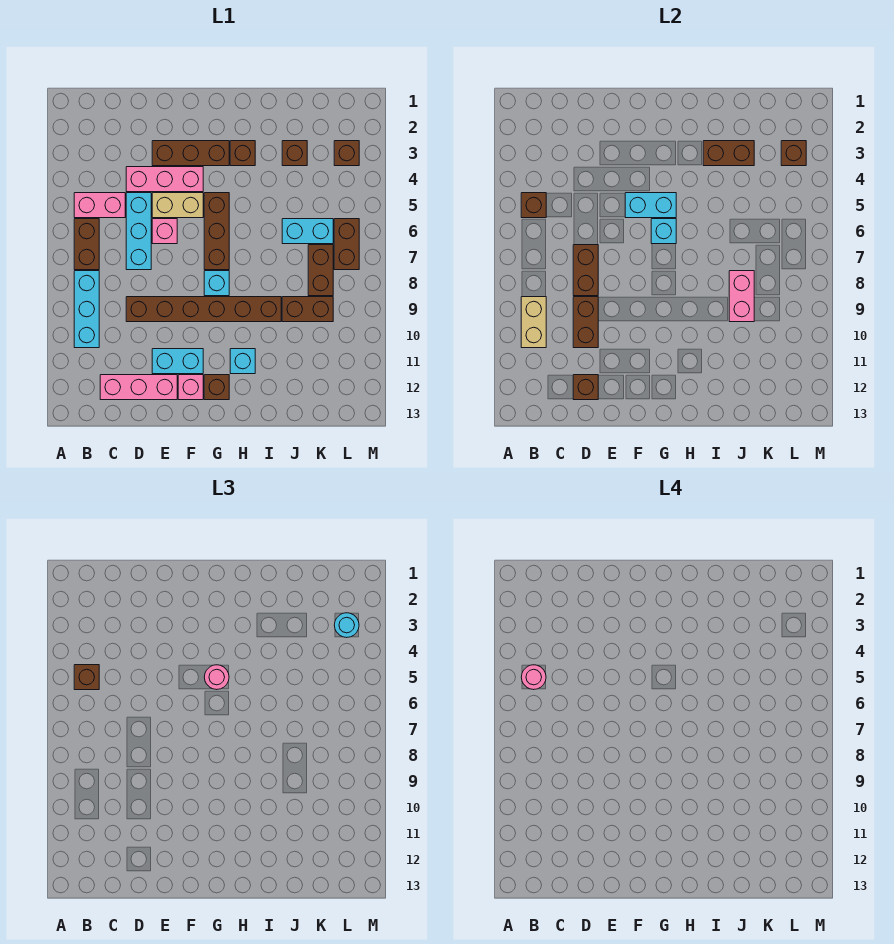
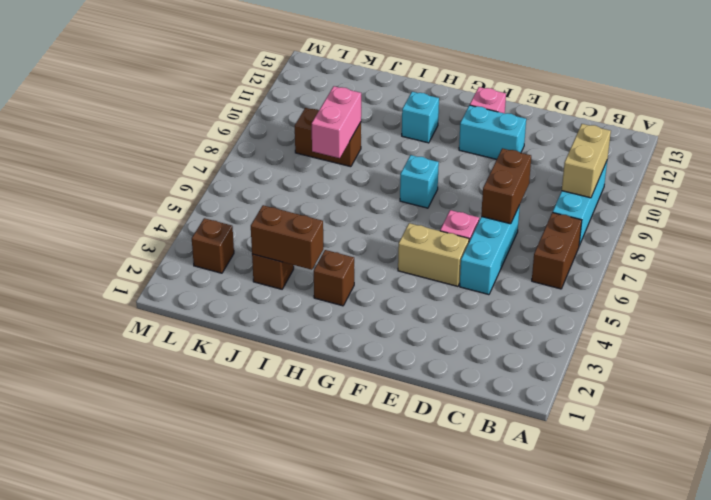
none -> pink brick B5:C5 level 1
none -> pink brick C12:E12 level 1
none -> pink brick D4:F4 level 1
none -> brown brick D9:I9 level 1

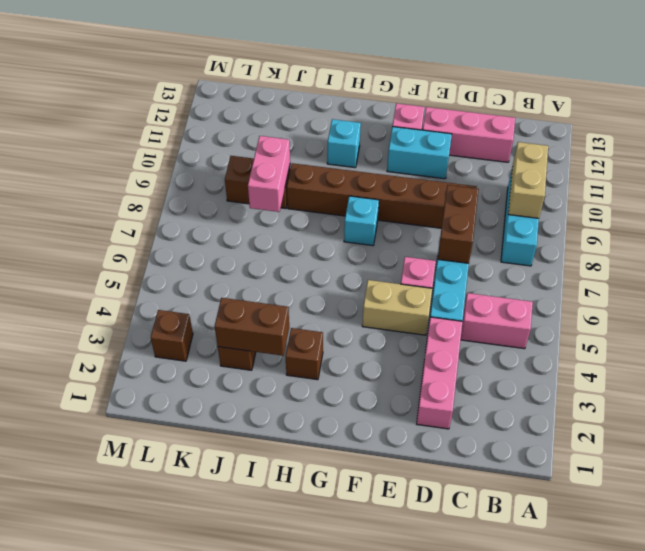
pink brick D2:D4 level 1 -> pink brick D4:F4 level 1
none -> brown brick B6:B7 level 1
none -> brown brick E3:G3 level 1
none -> brown brick G5:G7 level 1
none -> brown brick G12 level 1

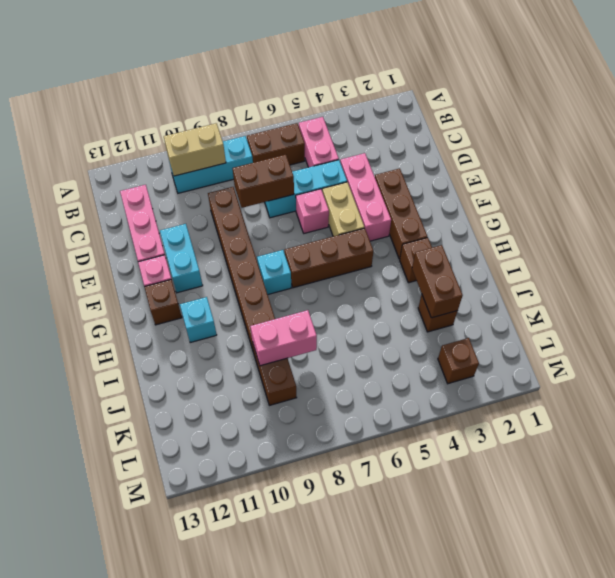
none -> cyan brick J6:K6 level 1
none -> brown brick K7:K8 level 1
none -> brown brick L6:L7 level 1
none -> brown brick B5 level 2

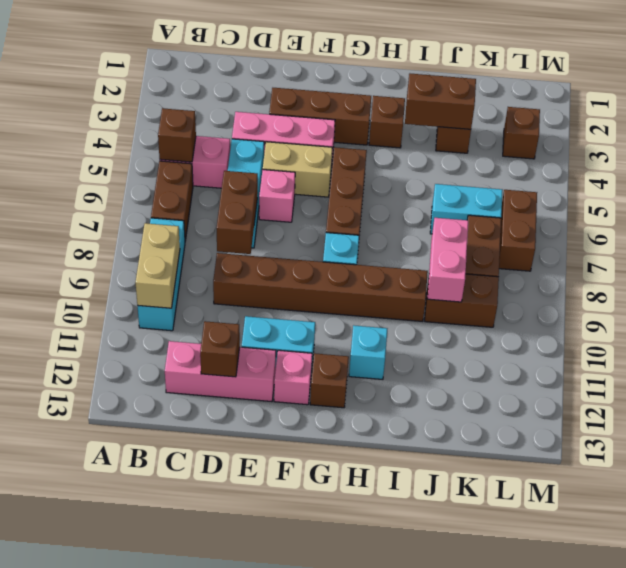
none -> brown brick D9:D10 level 2
none -> cyan brick F5:G5 level 2
none -> cyan brick G6 level 2
none -> brown brick L3 level 2

